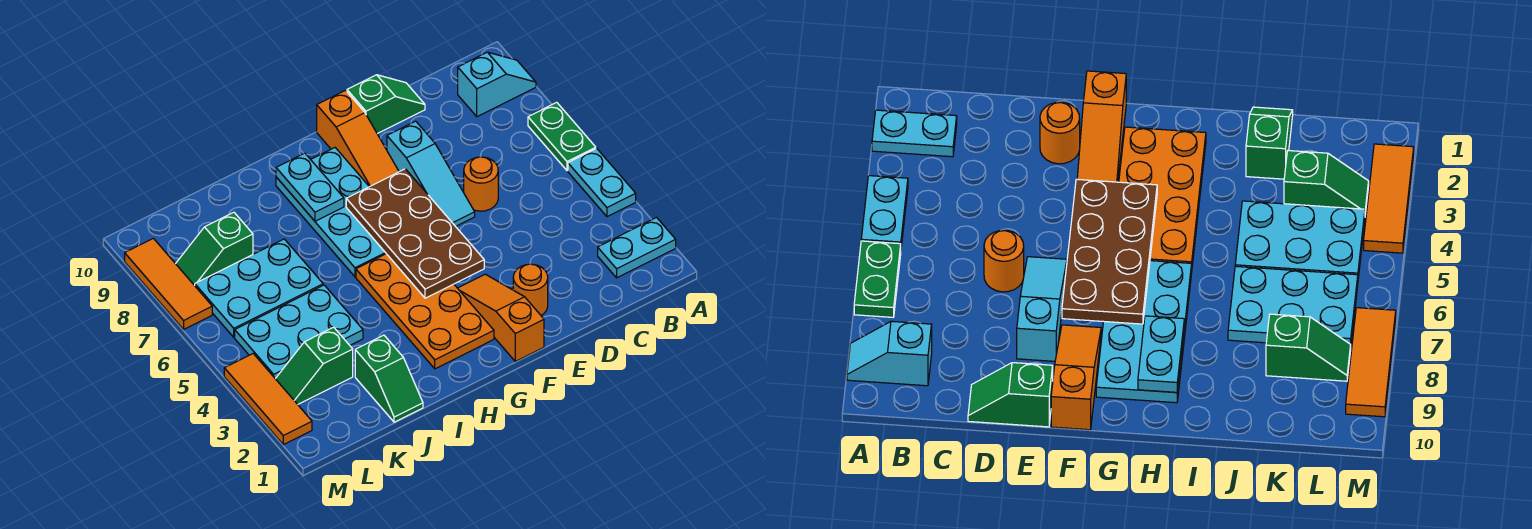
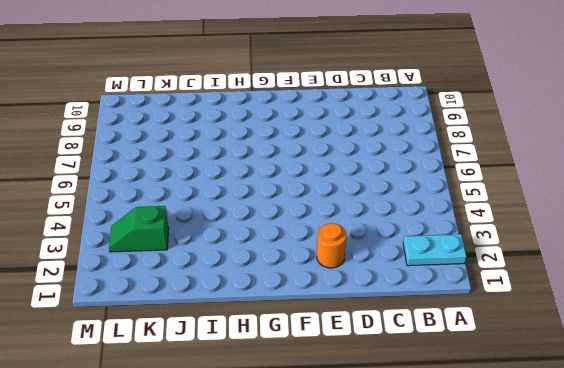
none -> cyan plate A4:A5 level 1
none -> green plate A6:A7 level 1
none -> cyan slope A9:B9 level 1 top B

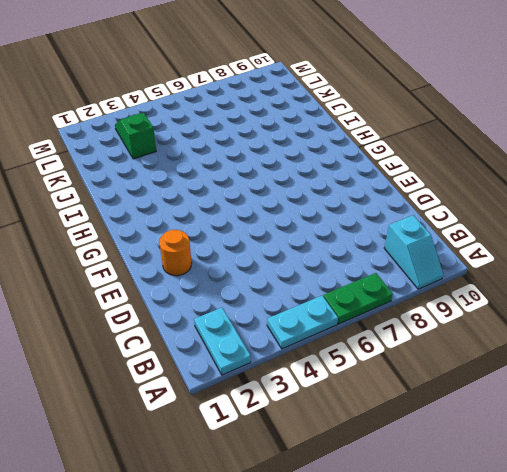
none -> orange round brick D6 level 1
none -> green slope D10:E10 level 1 top E
none -> cyan slope E6:E8 level 1 top 8

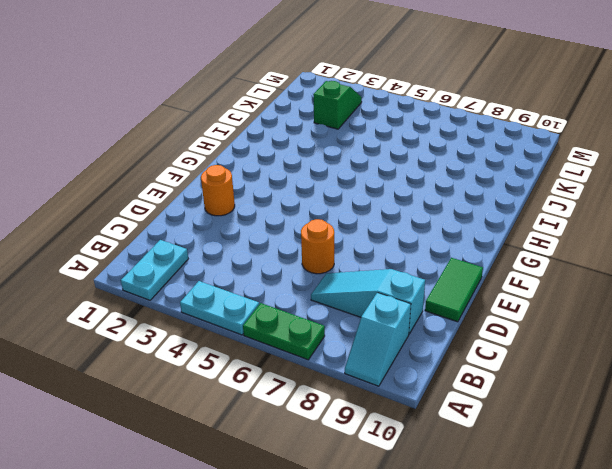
cyan slope C7:C9 level 1 top 9 -> cyan slope E6:E8 level 1 top 8
green tile D10:E10 level 1 -> green slope D10:E10 level 1 top E
none -> orange slope F1:F3 level 1 top 1
none -> orange slope F8:F10 level 1 top 10
none -> orange plate G2:H5 level 1

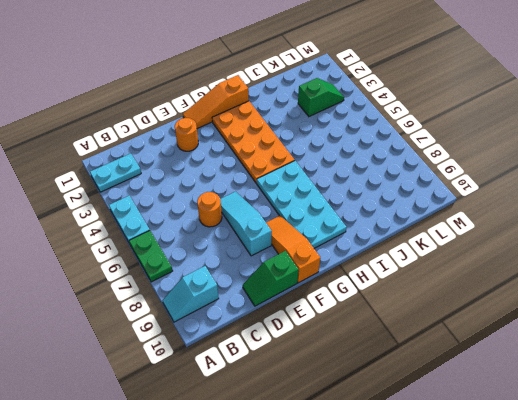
orange slope F1:H1 level 1 top H -> orange slope F1:F3 level 1 top 1
none -> green slope J1:J2 level 1 top 2
none -> cyan plate J4:L5 level 1
none -> cyan plate J6:L7 level 1

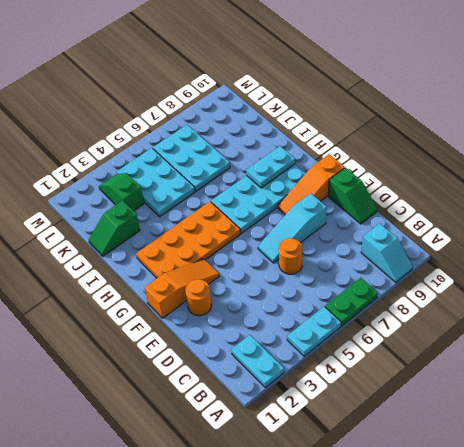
none -> green slope K8:L8 level 1 top K
none -> orange tile M2:M4 level 1
none -> orange tile M7:M9 level 1

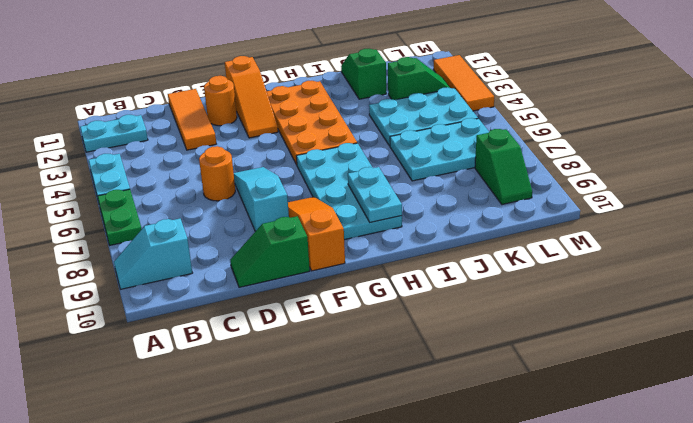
orange tile D1:D3 level 1 -> orange tile M7:M9 level 1
green slope L8:L9 level 1 top 8 -> green slope K8:L8 level 1 top K
none -> brown plate F4:G7 level 2

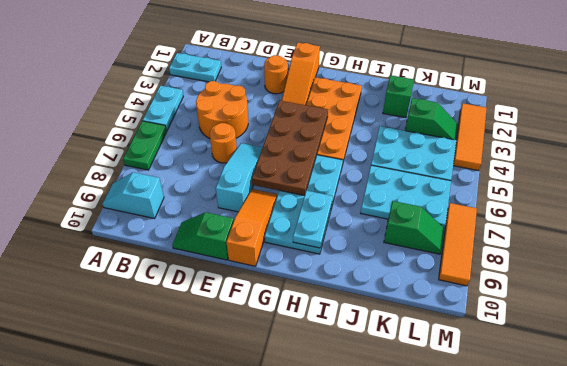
orange round brick C4:D5 level 1 -> none

